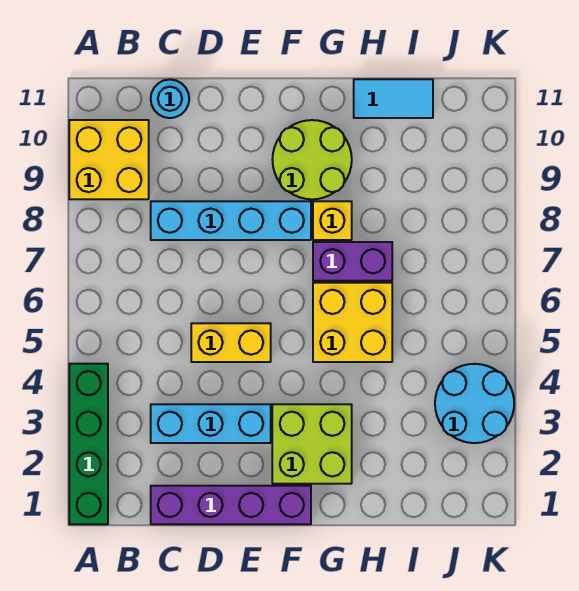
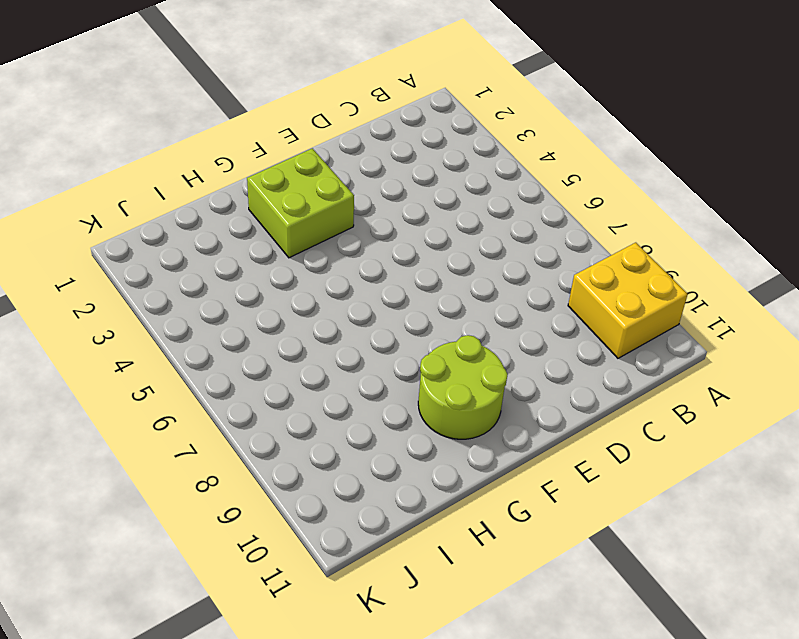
none -> green brick A1:A4 level 1
none -> purple brick C1:F1 level 1
none -> cyan brick C3:E3 level 1

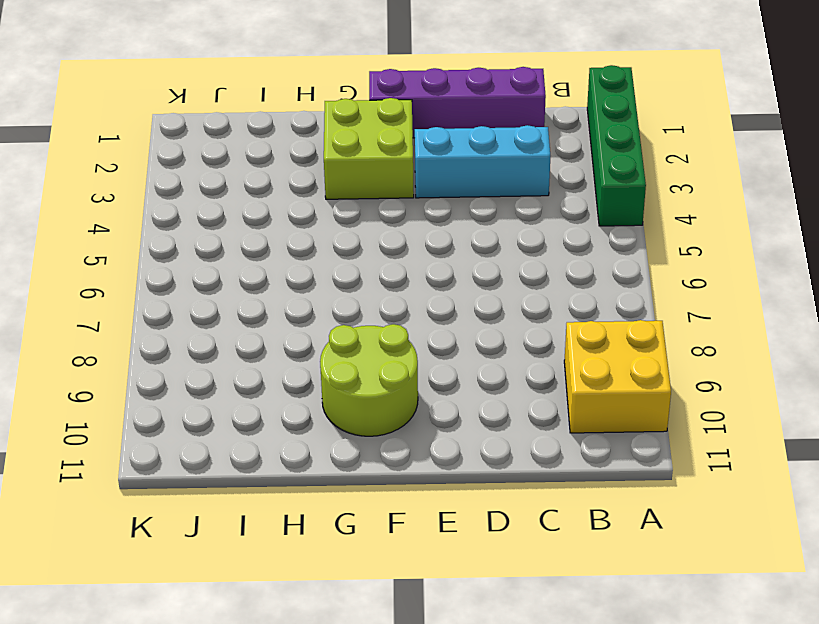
none -> cyan brick C8:F8 level 1
none -> cyan round brick C11 level 1
none -> yellow brick D5:E5 level 1

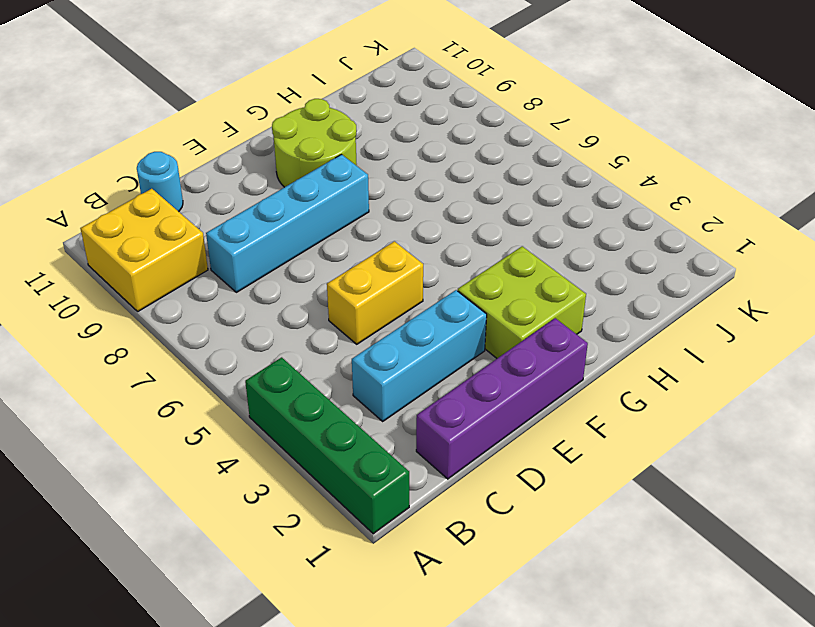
none -> yellow brick G5:H6 level 1
none -> purple brick G7:H7 level 1
none -> yellow brick G8 level 1

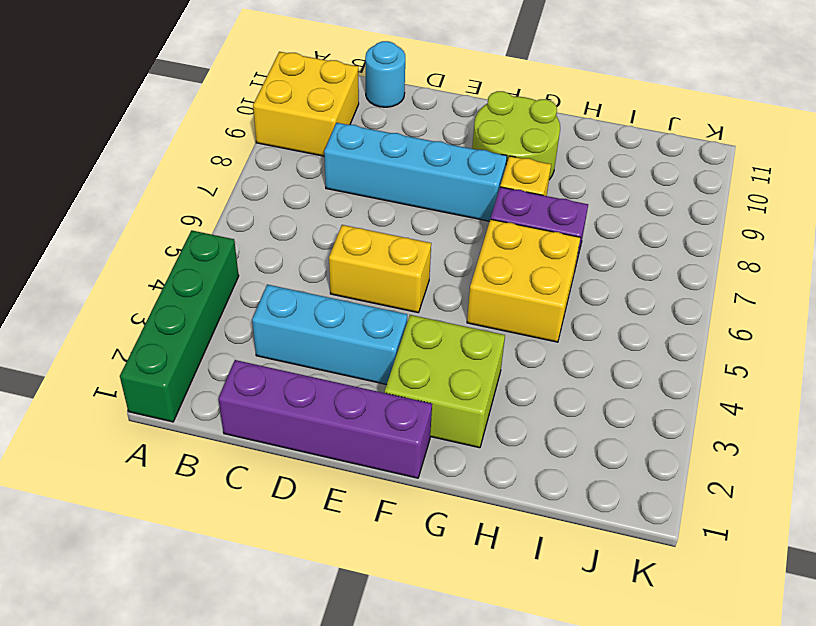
none -> cyan tile H11:I11 level 1
none -> cyan round brick J3:K4 level 1

